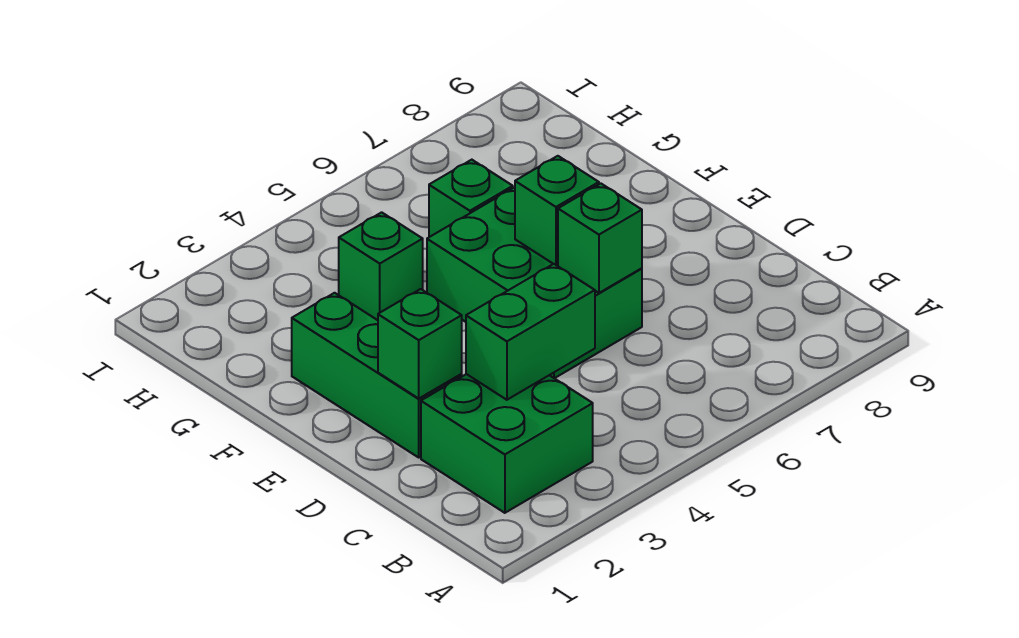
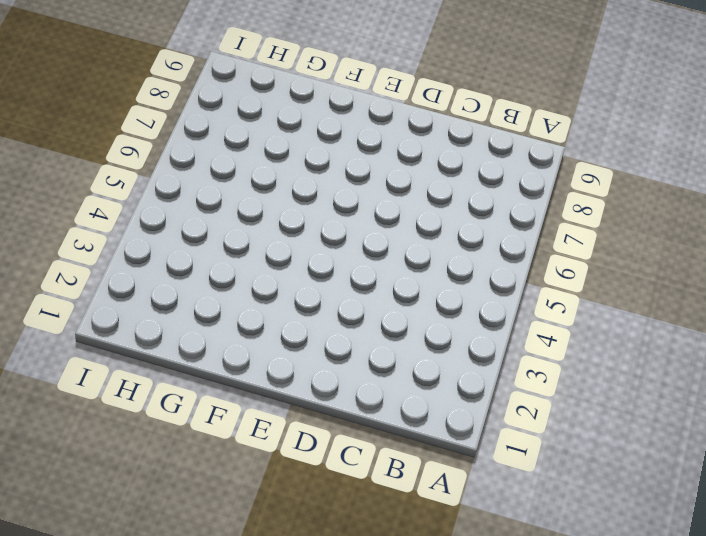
none -> green brick B2:C3 level 1
none -> green brick D2:F2 level 1

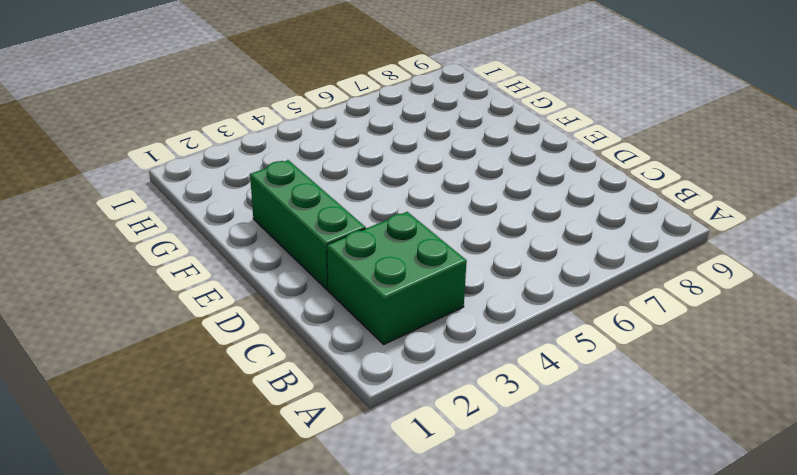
none -> green brick D5:F6 level 1
none -> green brick G4 level 1

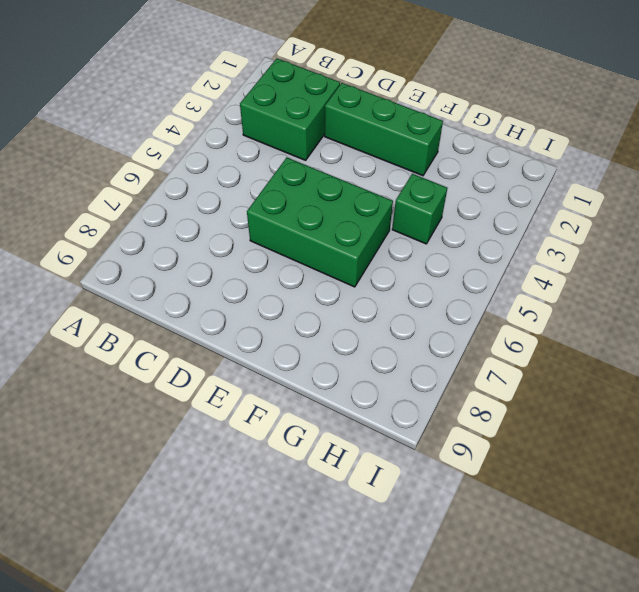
none -> green brick G6 level 1
none -> green brick C3:C4 level 2

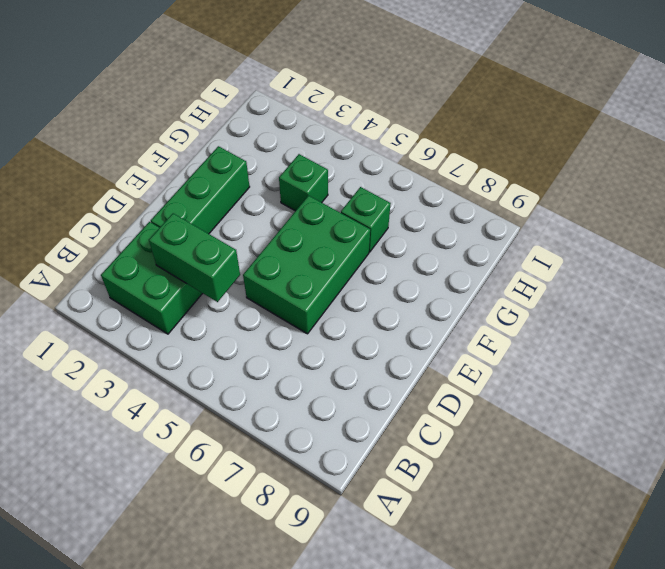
none -> green brick D2 level 2
none -> green brick D6 level 2

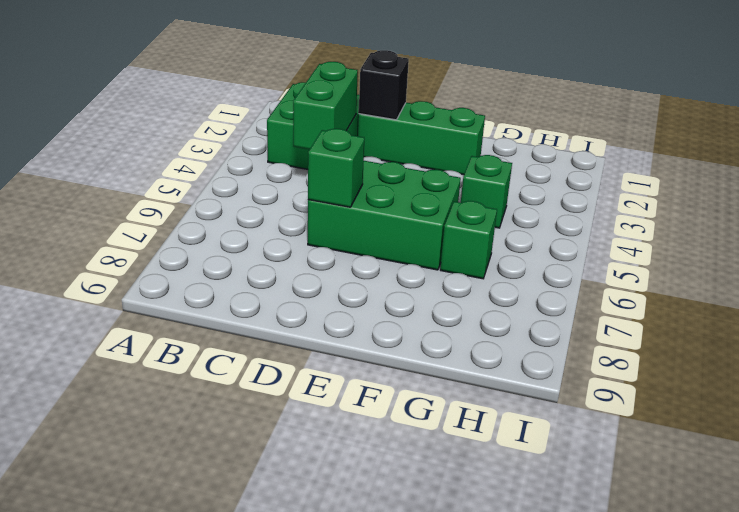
black brick D2 level 2 -> green brick D2 level 2
none -> green brick E6 level 2

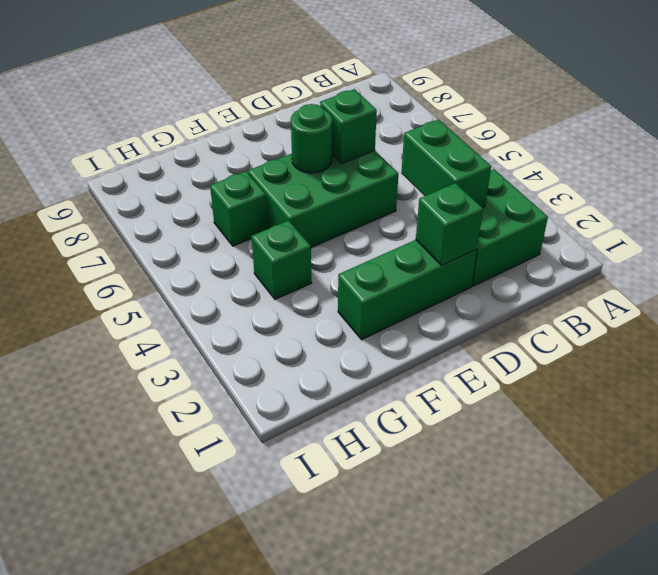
green round brick E6 level 2 -> green brick E6 level 2

